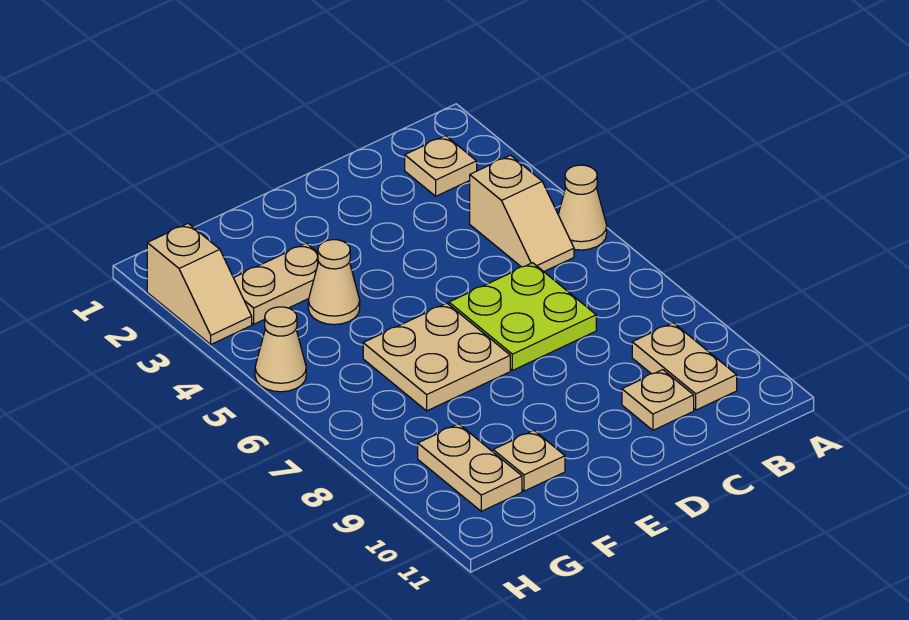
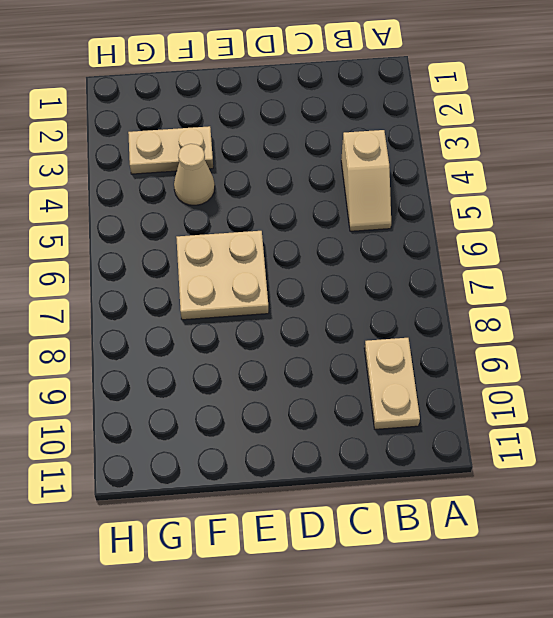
none -> tan cone A5 level 1
none -> tan plate B2 level 1
none -> lime plate C6:D7 level 1

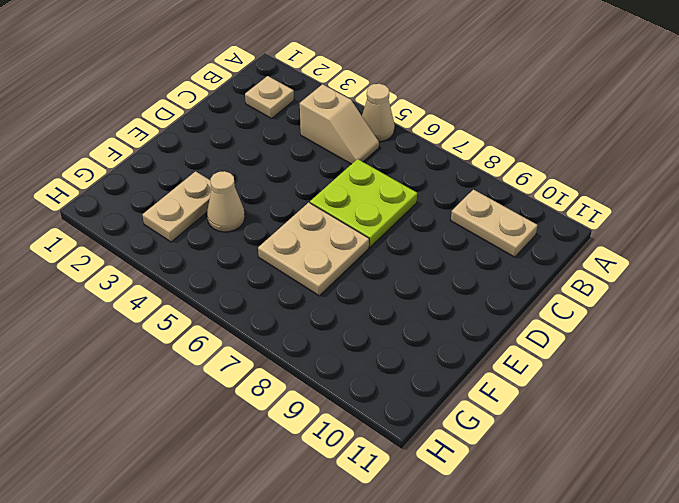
none -> tan plate C10 level 1
none -> tan plate F10 level 1
none -> tan plate G9:G10 level 1

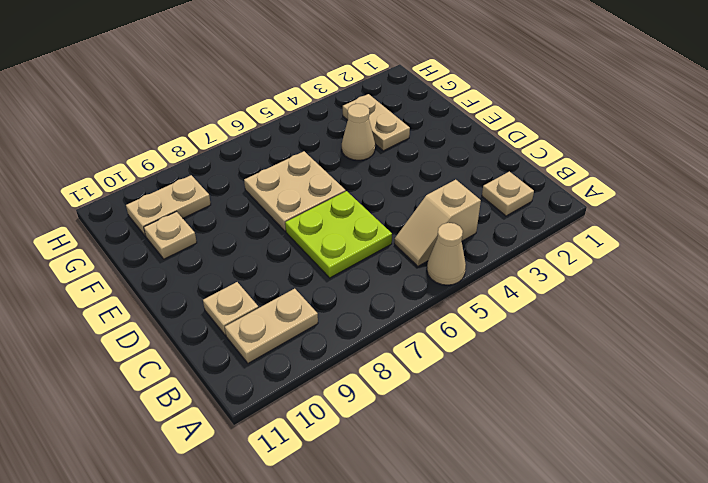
none -> tan slope H2:H3 level 1 top 2
none -> tan cone H5 level 1

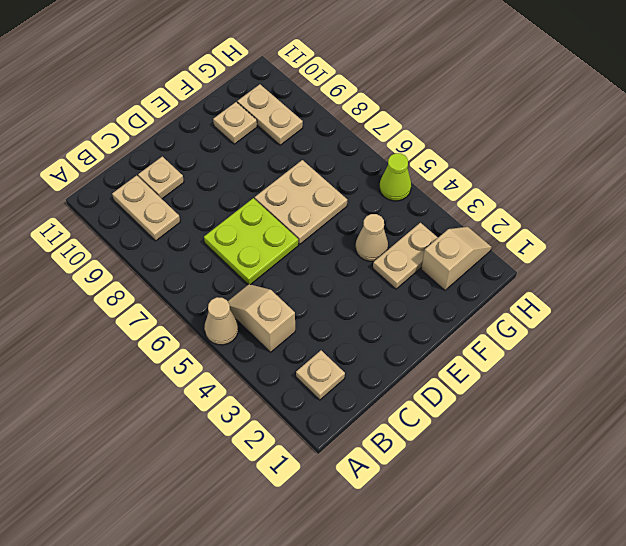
tan slope G2:H2 level 1 top G -> tan slope H2:H3 level 1 top 2
lime cone H5 level 1 -> tan cone H5 level 1

